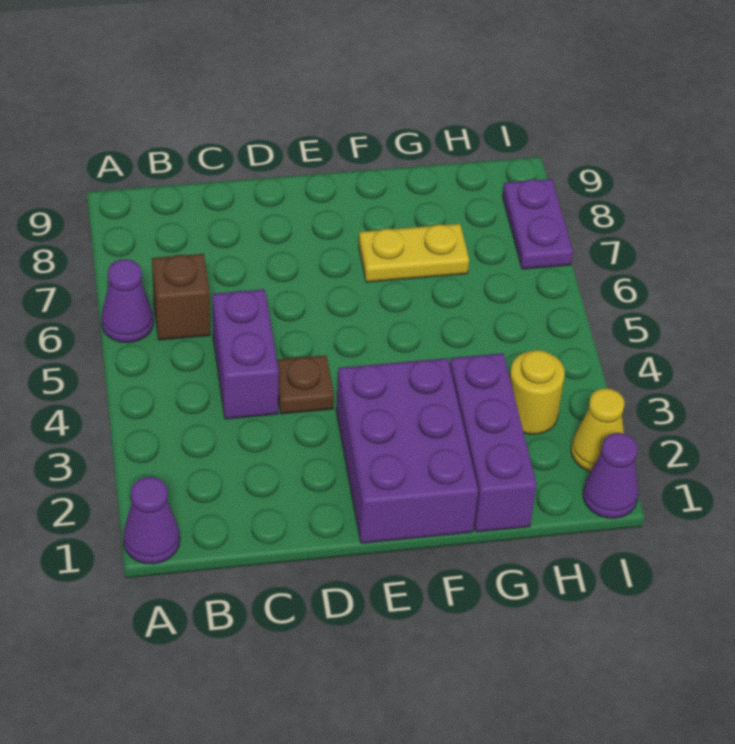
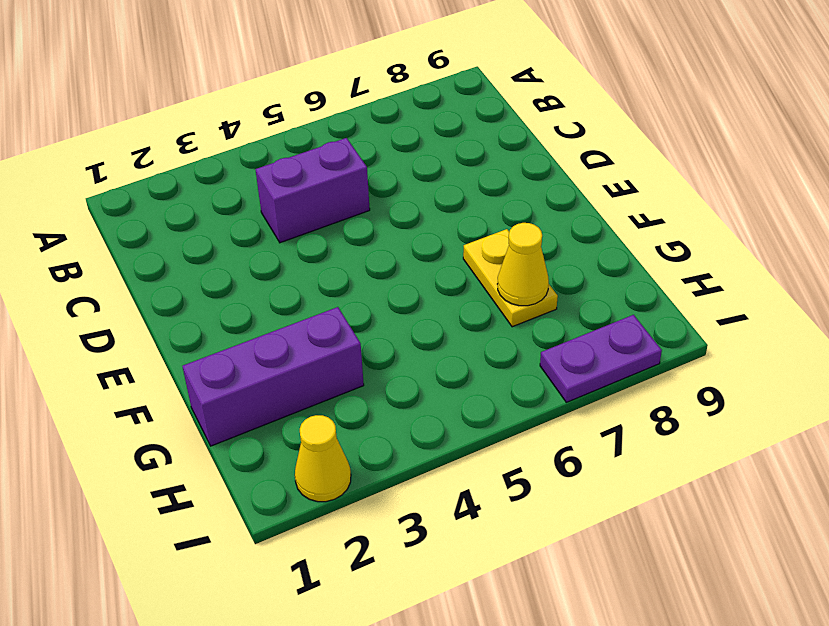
yellow cone G7 level 2 -> none
none -> purple cone A1 level 1
none -> purple cone A6 level 1
none -> brown brick B6 level 1

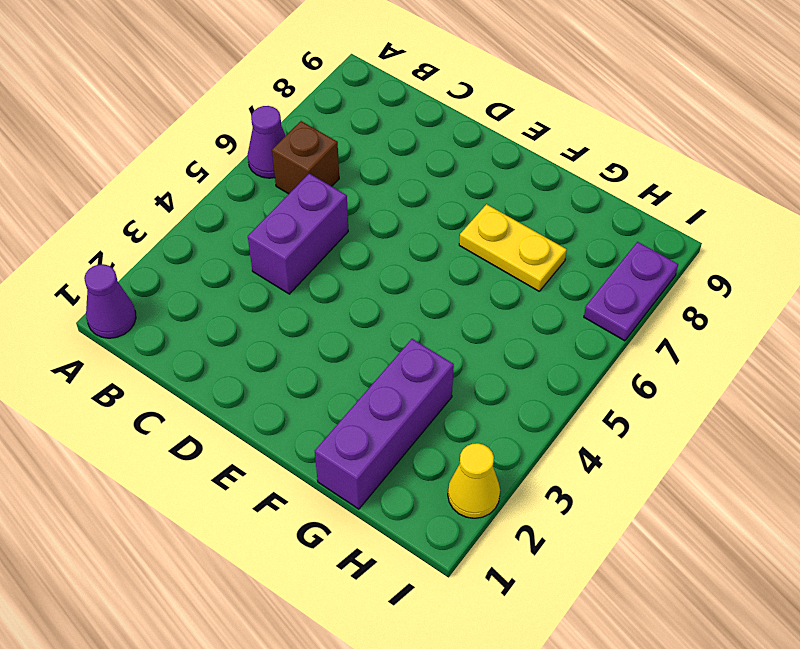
none -> brown plate D4 level 1
none -> purple brick E1:F3 level 1
none -> yellow round brick H3 level 1

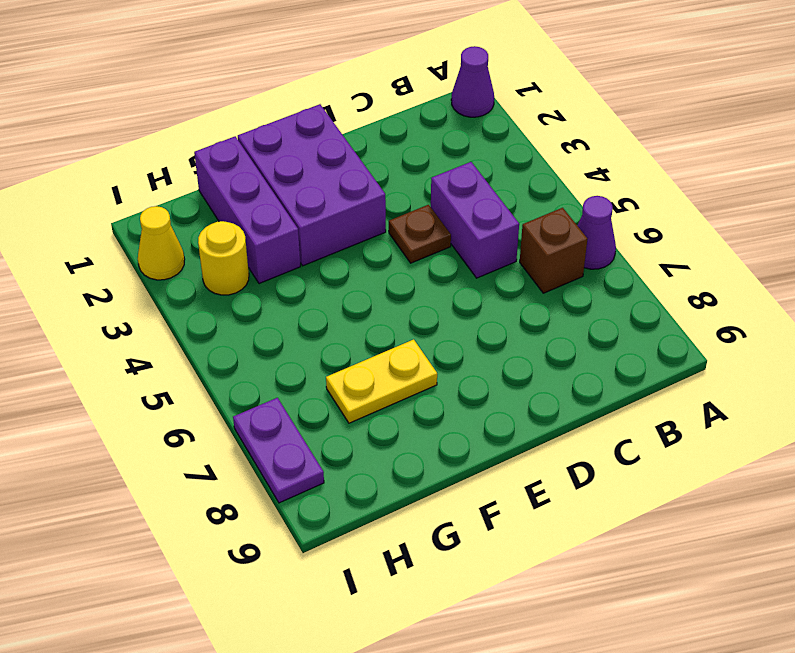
none -> purple cone I1 level 1

